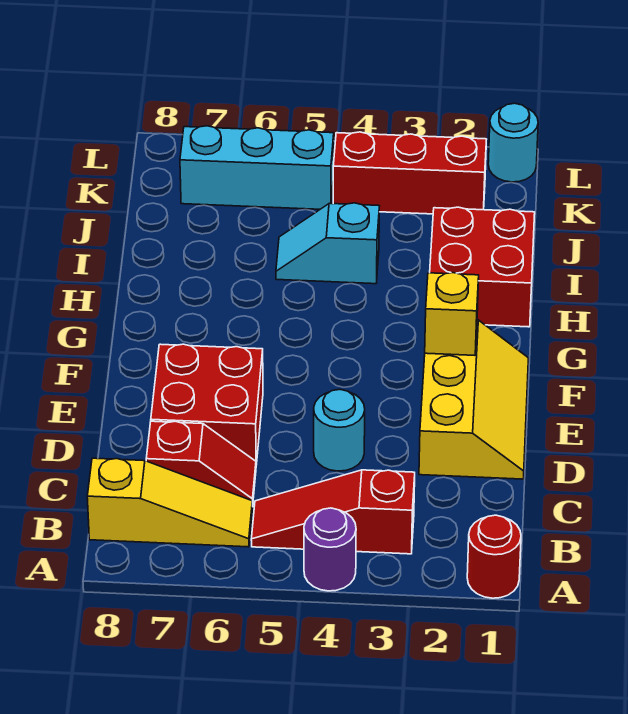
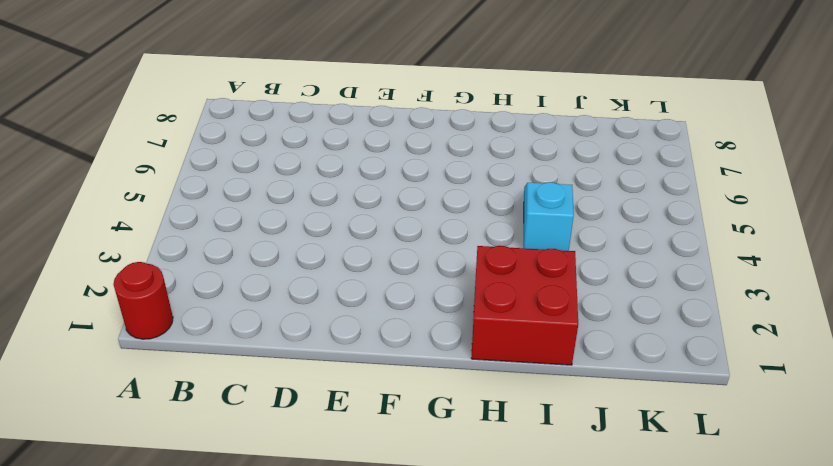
none -> purple round brick A4 level 1
none -> red slope B3:B5 level 1 top 3
none -> yellow slope B6:B8 level 1 top 8

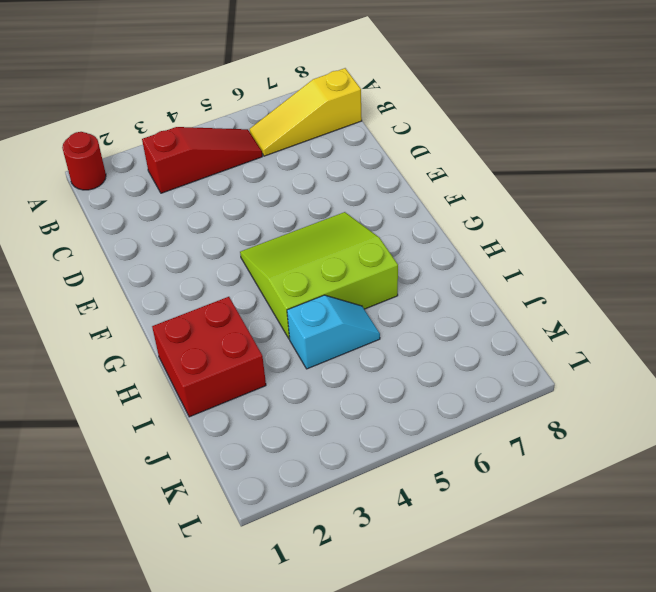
lime slope F4:H6 level 1 top H -> none
none -> purple round brick A4 level 1
none -> red slope C6:C7 level 1 top 7
none -> yellow slope D1:F2 level 1 top 2

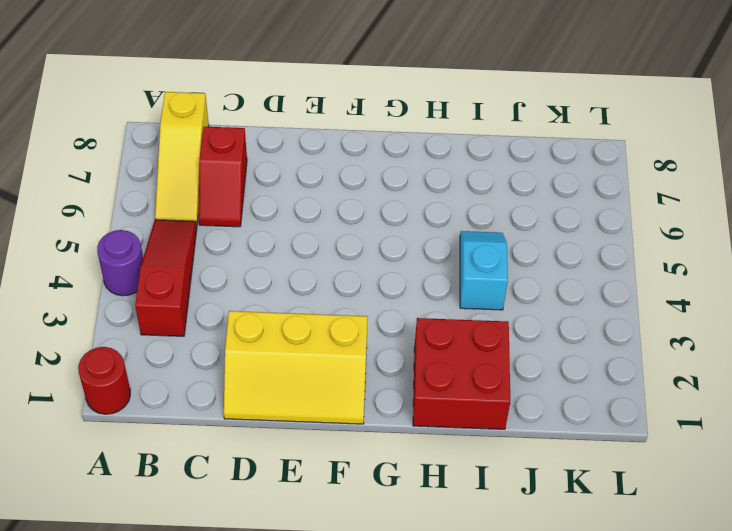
none -> cyan round brick D4 level 1
none -> red brick D6:E7 level 1
none -> red brick K2:K4 level 1

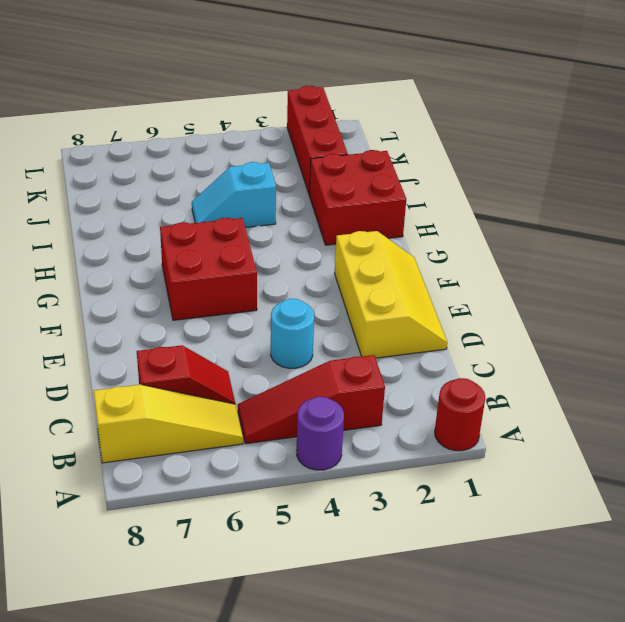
red brick F5:G6 level 1 -> red brick D6:E7 level 1
red brick J2:L2 level 1 -> red brick K2:K4 level 1
none -> cyan brick K5:K7 level 1
none -> cyan round brick L1 level 1
none -> yellow brick F2 level 2

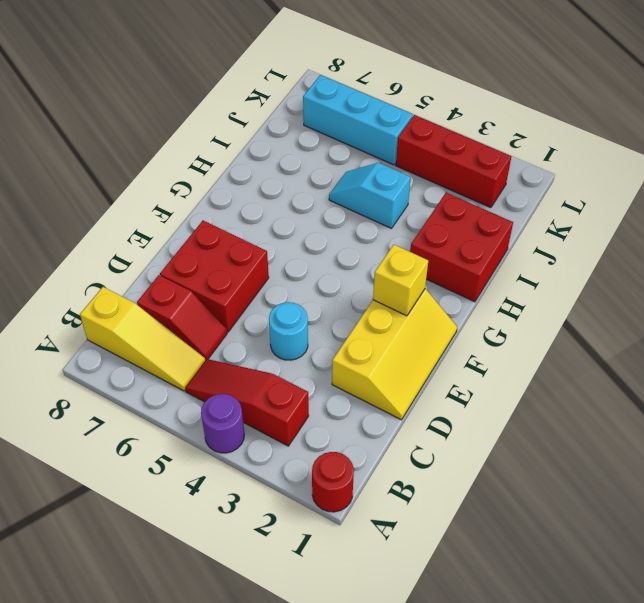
none -> cyan round brick L1 level 1

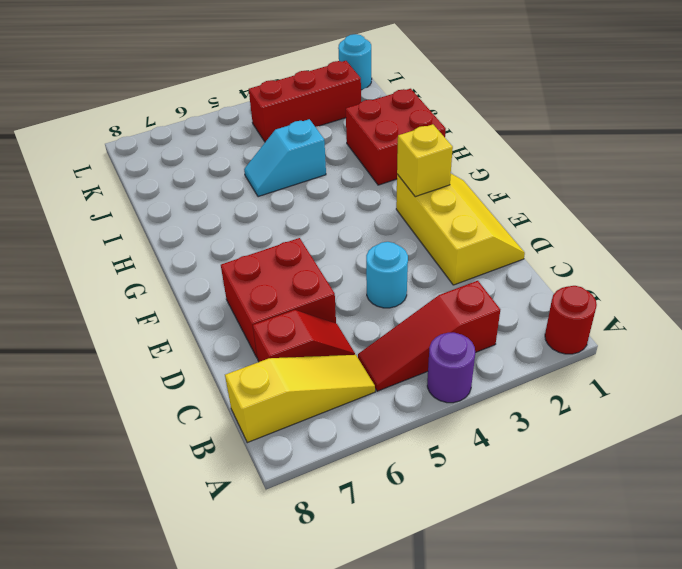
none -> cyan brick K5:K7 level 1

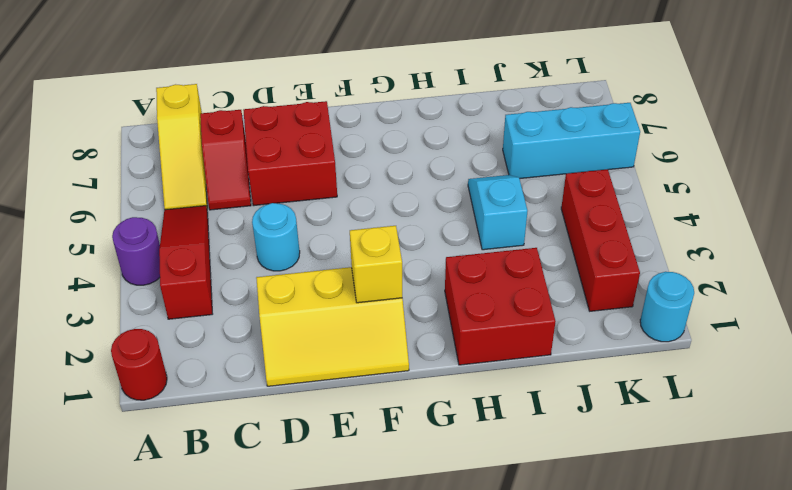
cyan brick J6:L6 level 1 -> cyan brick K5:K7 level 1

